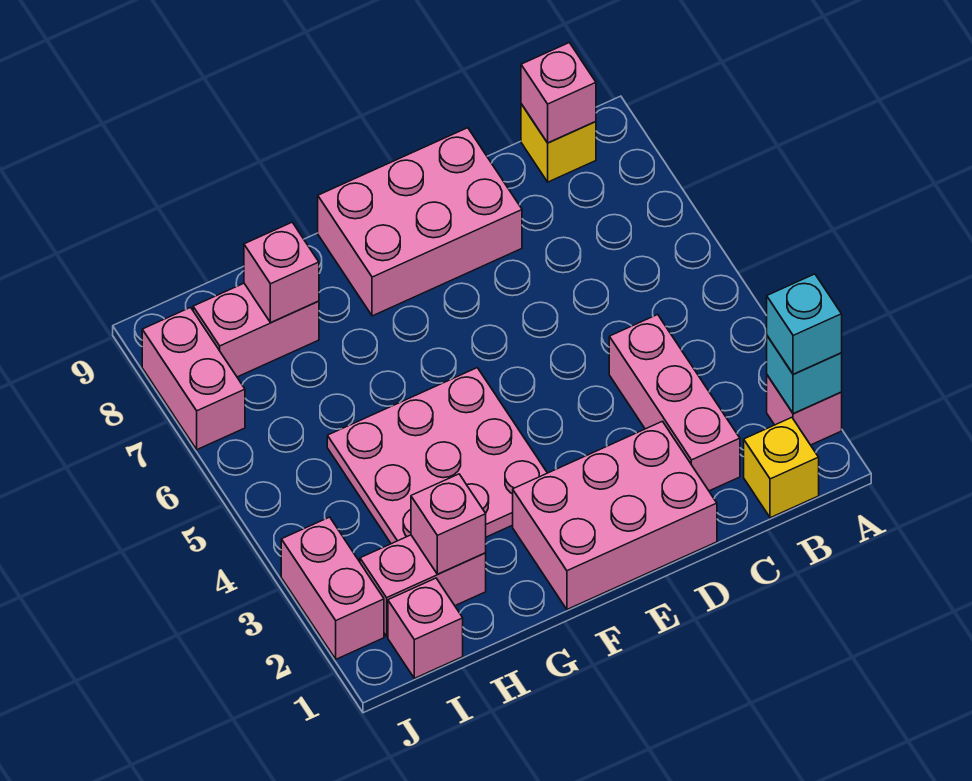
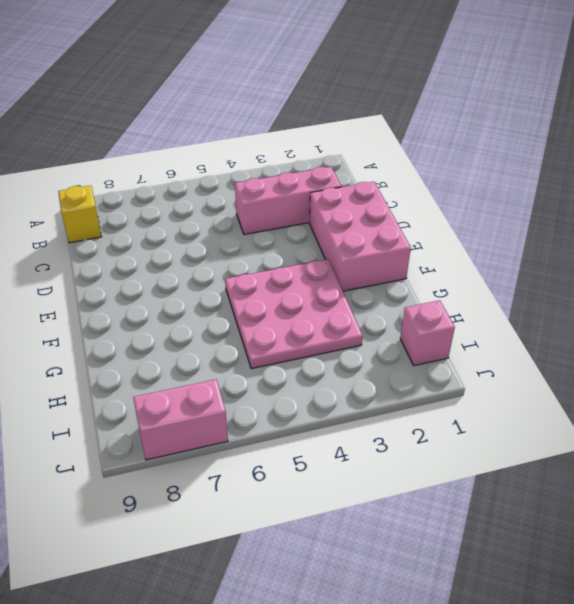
none -> pink brick A2 level 1
none -> yellow brick B1 level 1
none -> pink brick D8:F9 level 1

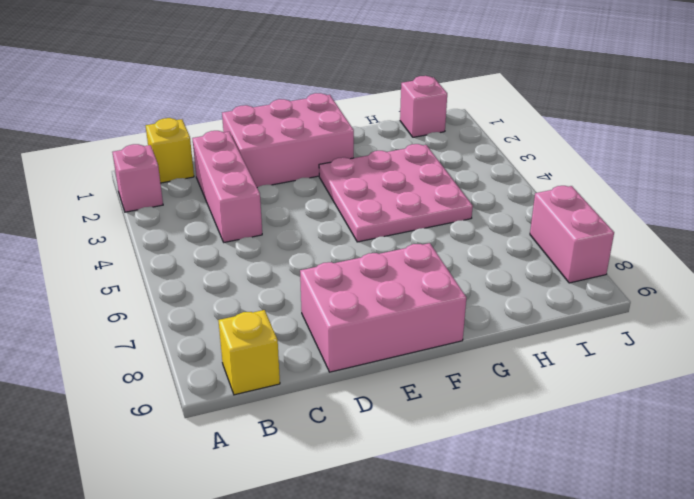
none -> pink brick H2:I2 level 1
none -> pink brick H8:I8 level 1
none -> pink brick J2:J3 level 1

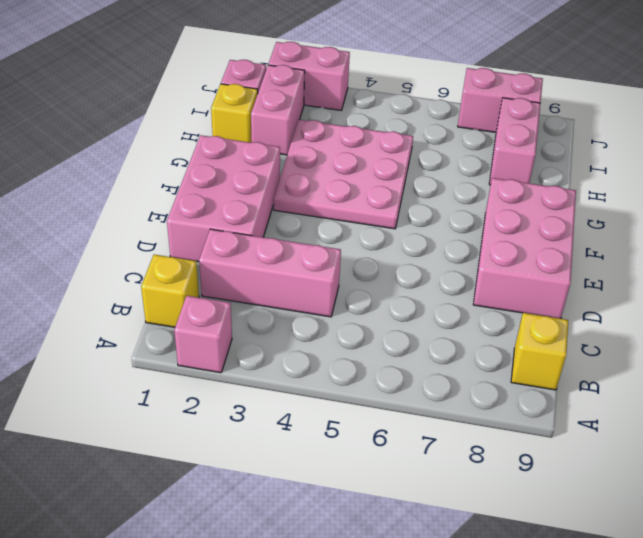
yellow brick H1 level 1 -> none
none -> cyan brick A2 level 2
none -> pink brick B9 level 2
none -> pink brick H2 level 2

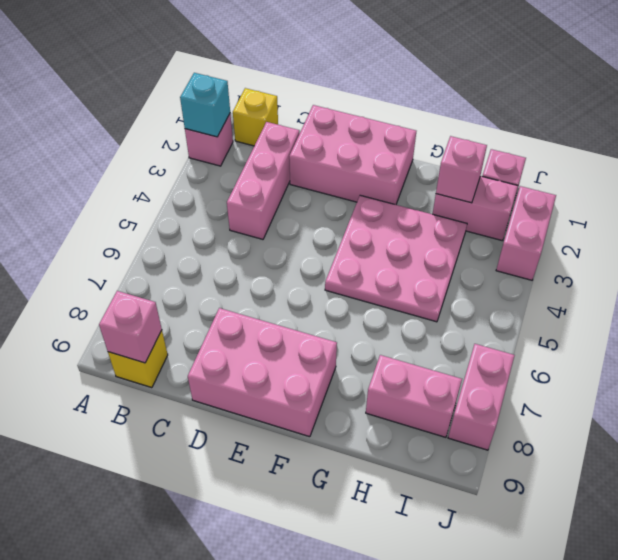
none -> pink brick H8 level 2
none -> cyan brick A2 level 3

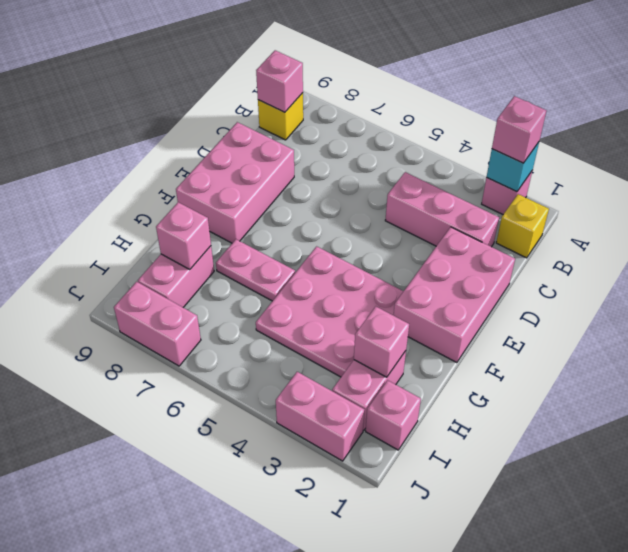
pink brick A2 level 3 -> cyan brick A2 level 3
pink plate G6:G7 level 1 -> none

